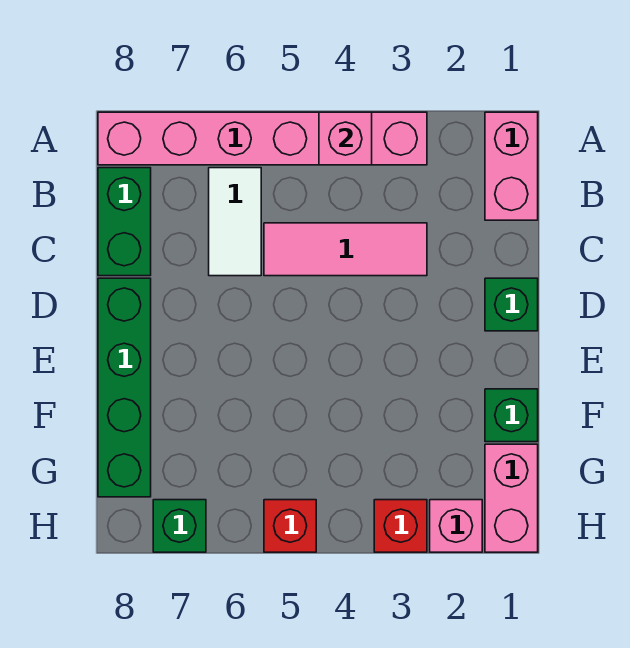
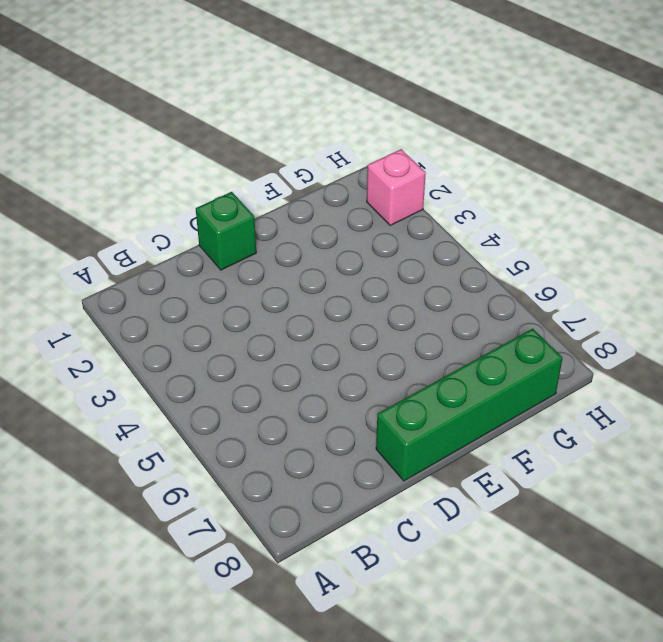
none -> pink brick A1:B1 level 1
none -> pink brick A3:A8 level 1
none -> white tile B6:C6 level 1

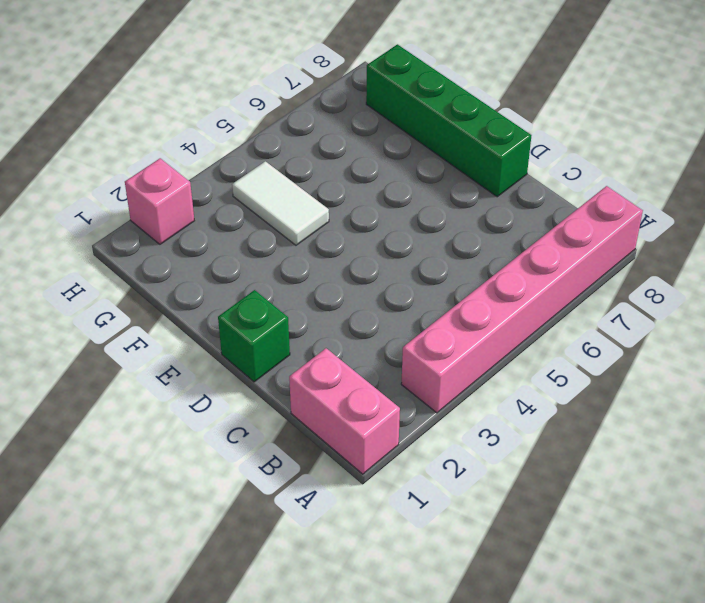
white tile F4:G4 level 1 -> white tile B6:C6 level 1
none -> green brick B8:C8 level 1
none -> pink tile C3:C5 level 1
none -> green brick F1 level 1

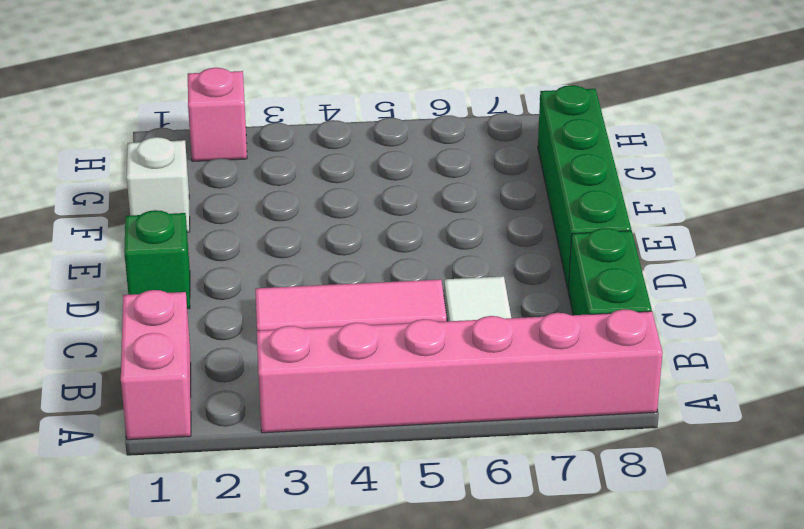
white brick F1 level 1 -> green brick F1 level 1
none -> pink brick G1:H1 level 1
none -> red brick H3 level 1
none -> red brick H5 level 1

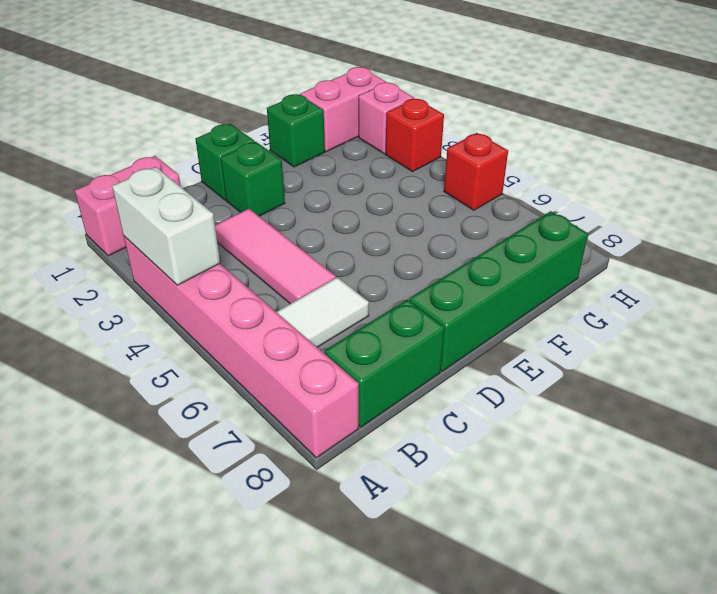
white brick A3:A4 level 2 -> pink brick A4 level 2
green brick D2 level 1 -> green brick H7 level 1

